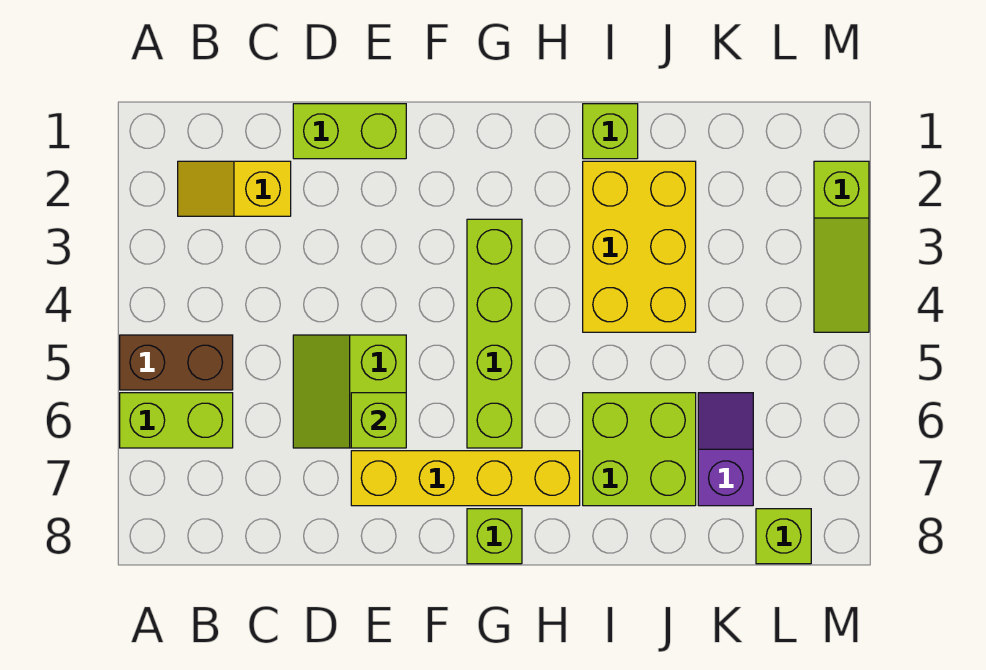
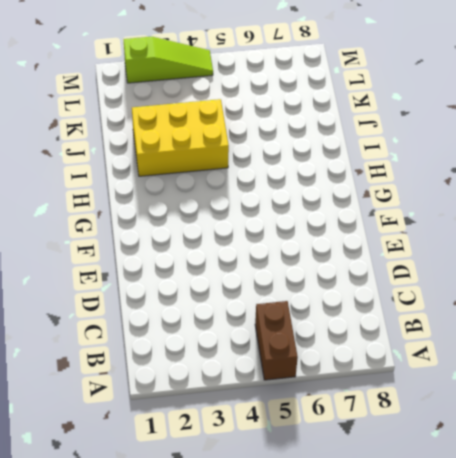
none -> lime brick A6:B6 level 1
none -> yellow slope B2:C2 level 1 top C
none -> lime brick D1:E1 level 1

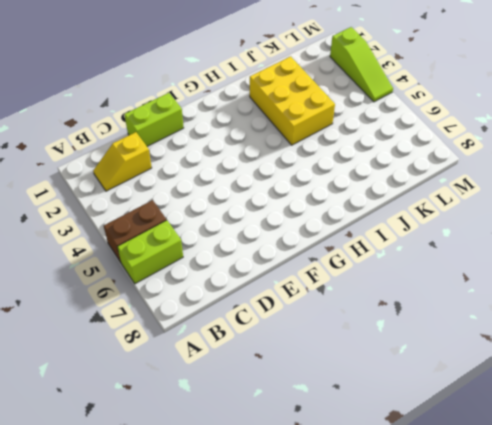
none -> lime slope D5:E6 level 1 top E
none -> yellow brick E7:H7 level 1
none -> lime brick G3:G6 level 1

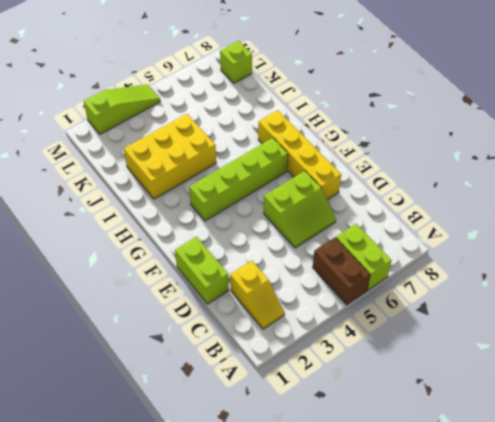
none -> lime brick G8 level 1
none -> lime brick I1 level 1
none -> lime brick I6:J7 level 1

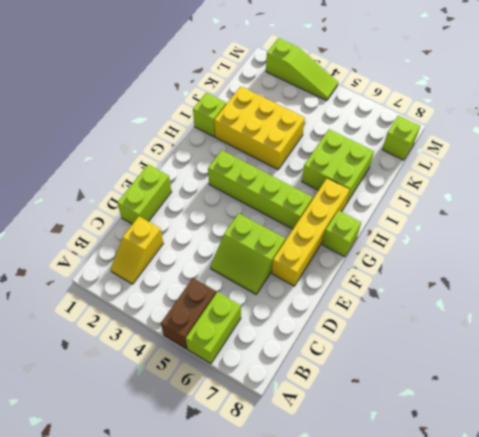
none -> purple slope K6:K7 level 1 top 7
none -> lime brick E6 level 2

